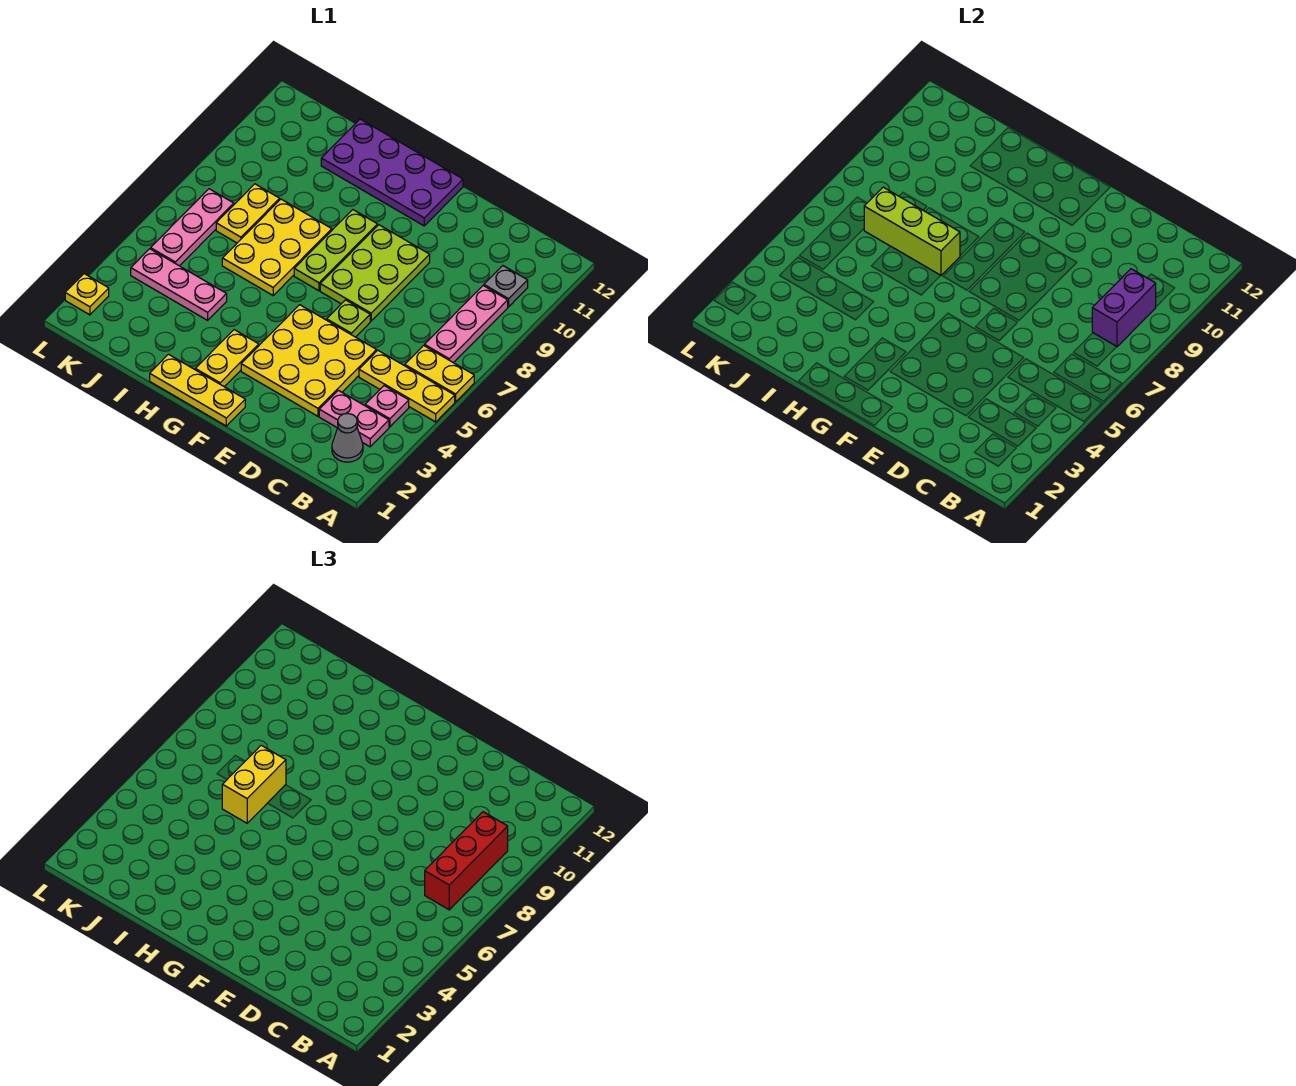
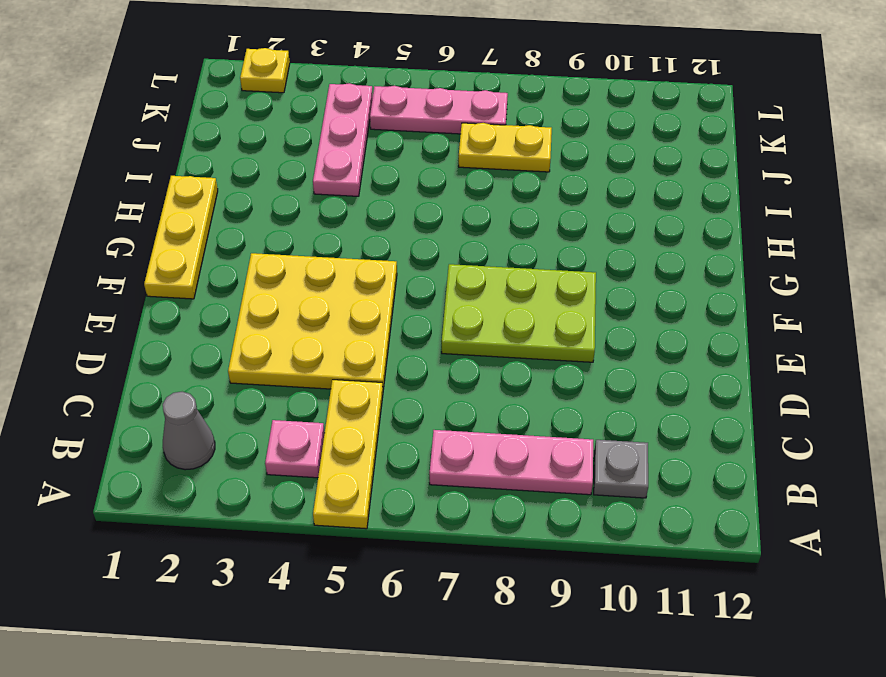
none -> yellow plate A6:B6 level 1
none -> pink plate B3:C3 level 1
none -> lime plate E6 level 1

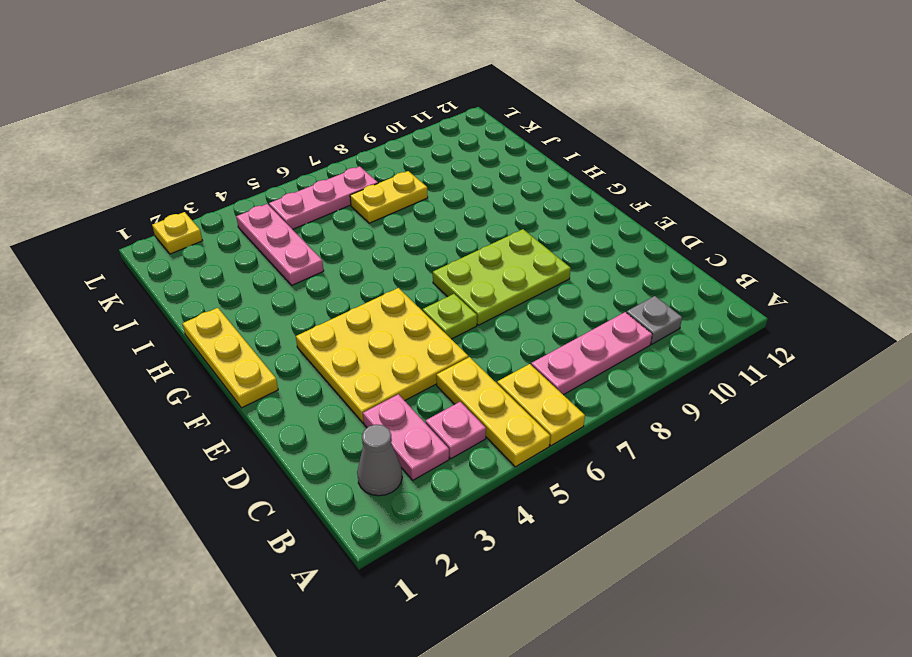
none -> purple plate F11:I12 level 1
none -> yellow plate G2:G3 level 1
none -> lime plate G7:G9 level 1

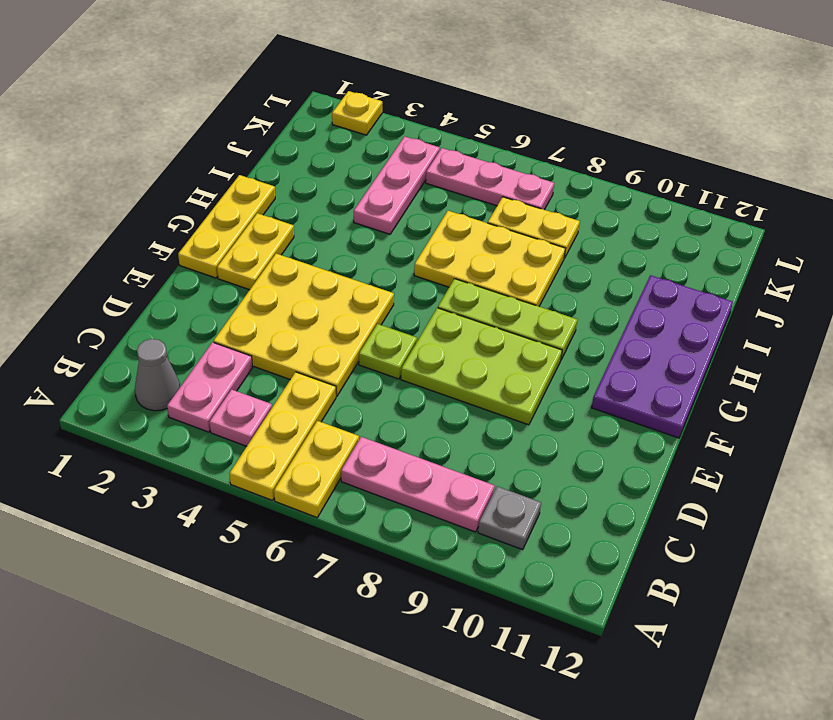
yellow plate F2:G2 level 1 -> yellow plate G2:G3 level 1
none -> purple brick B8:B9 level 2
none -> lime brick H7:J7 level 2
none -> red brick B7:B9 level 3

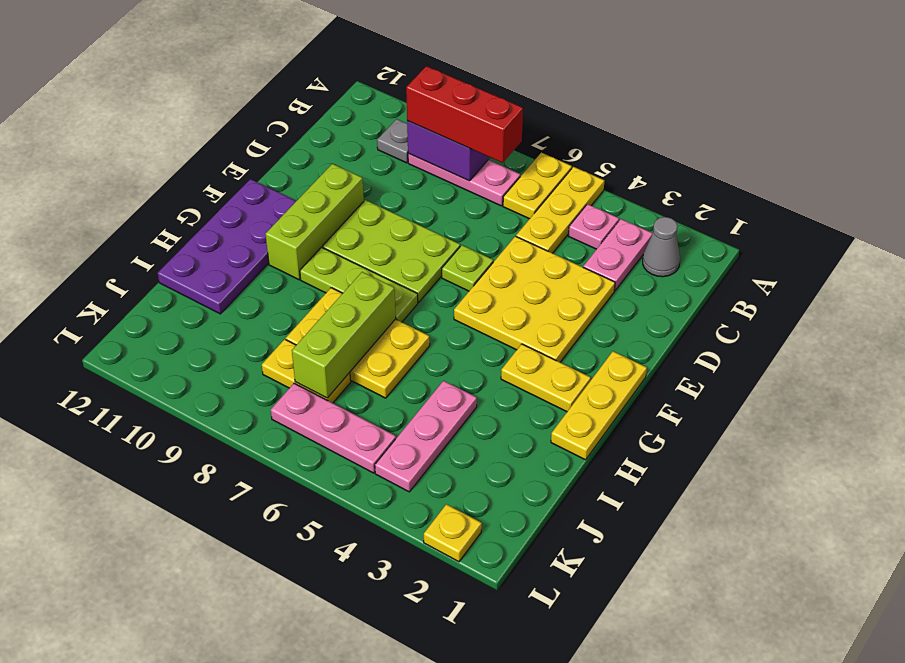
lime brick E10:G10 level 1 -> none
none -> yellow brick I6:I7 level 3

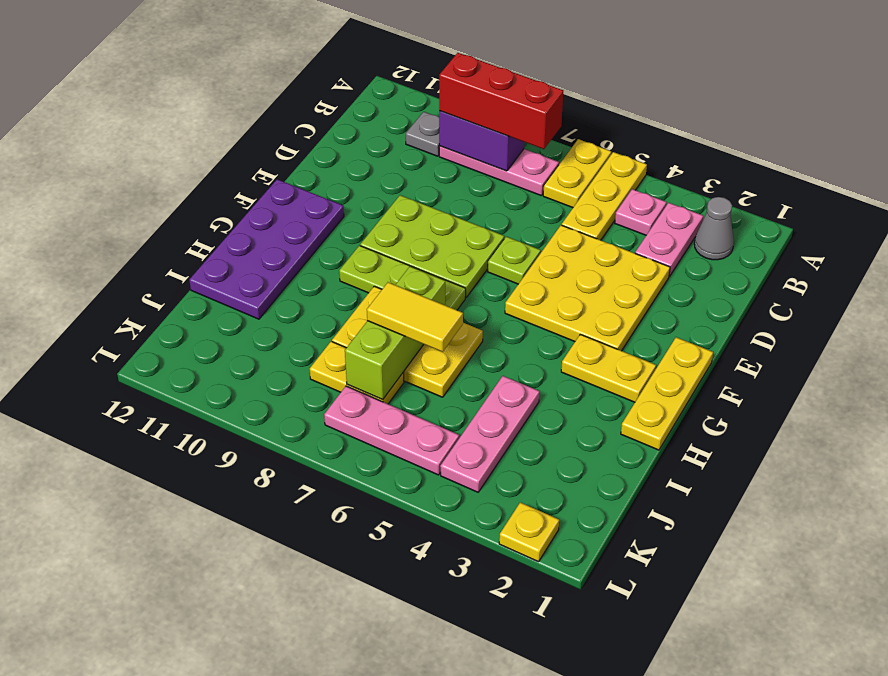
yellow tile I6:I7 level 3 -> yellow brick I6:I7 level 3

